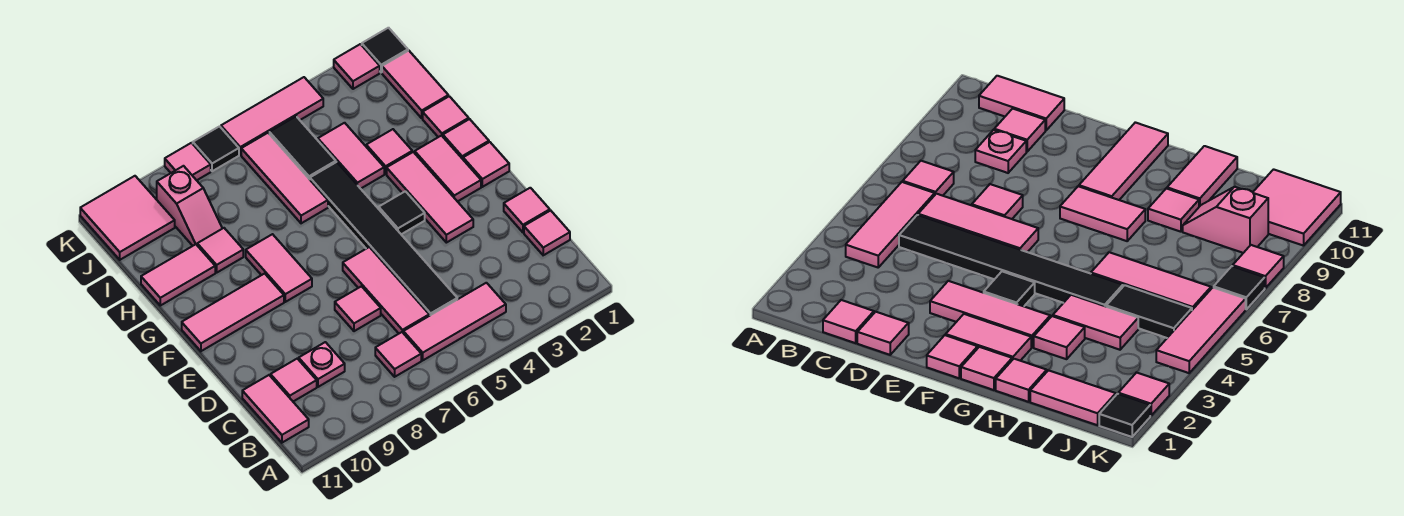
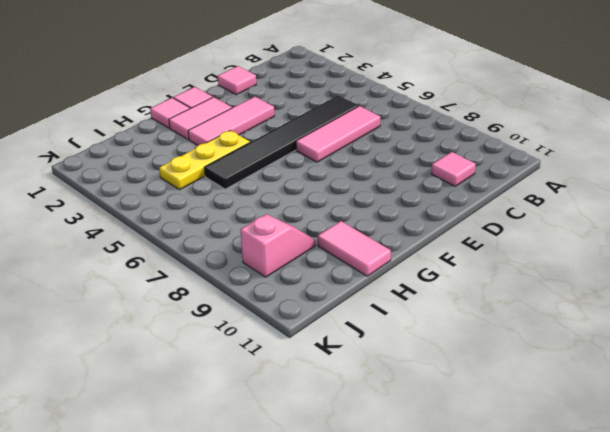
yellow plate G4:I4 level 1 -> pink tile H4:I4 level 1
none -> pink tile B4:B6 level 1
none -> pink tile B7 level 1
none -> pink tile B11:C11 level 1
none -> pink tile C1 level 1

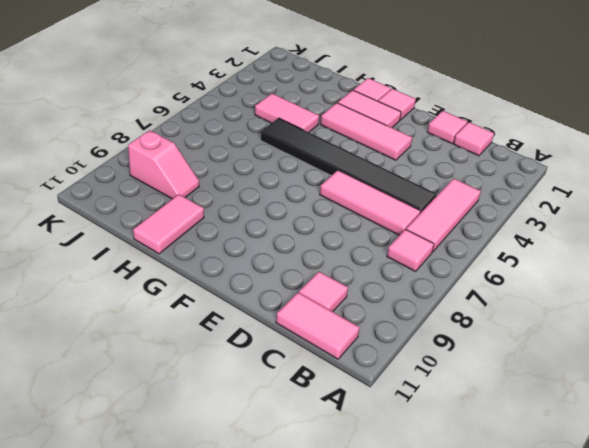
none -> pink plate C9 level 1
none -> pink tile D7 level 1
none -> black tile F4 level 1
none -> pink tile F8:G8 level 1

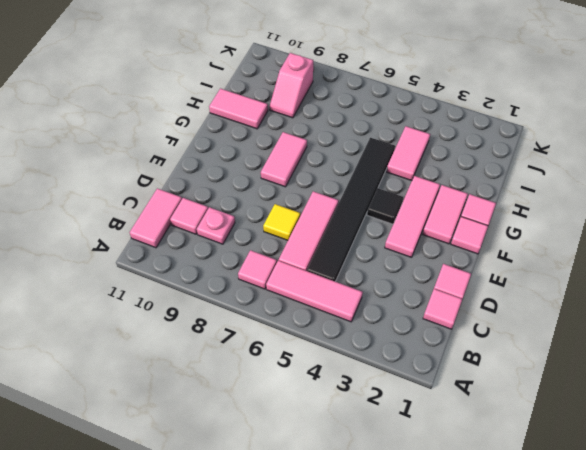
yellow tile D7 level 1 -> pink tile D7 level 1
none -> pink tile F9:F11 level 1
none -> pink tile H1 level 1
none -> pink tile H3 level 1
none -> pink tile H6:J6 level 1

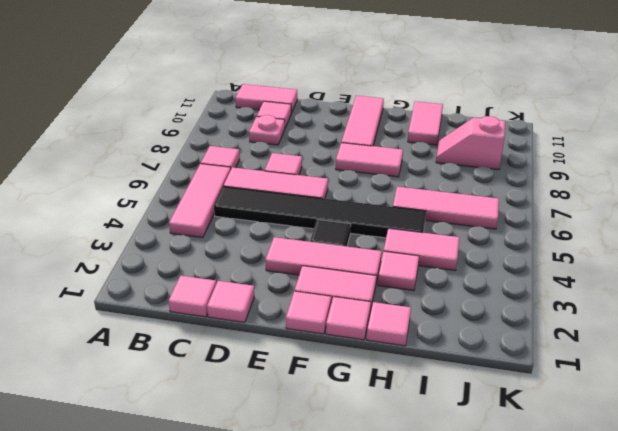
none -> pink tile H9 level 1
none -> pink tile I1:J1 level 1
none -> black tile I5:J5 level 1
none -> pink tile J10:K11 level 1

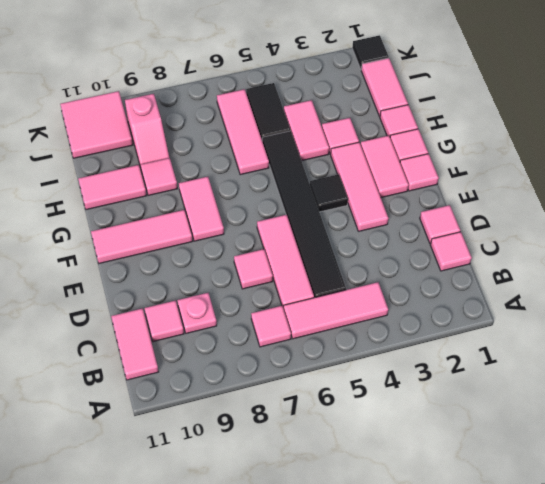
none -> pink tile K2 level 1
none -> pink tile K4:K6 level 1
none -> black tile K7 level 1
none -> pink tile K8 level 1

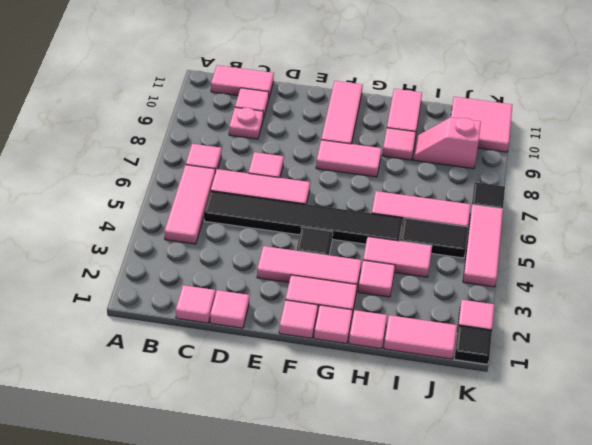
none -> pink tile K8 level 1

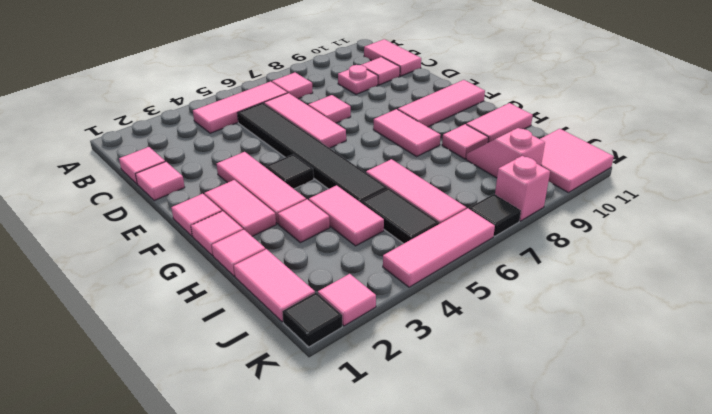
pink brick K8 level 1 -> pink tile K8 level 1

